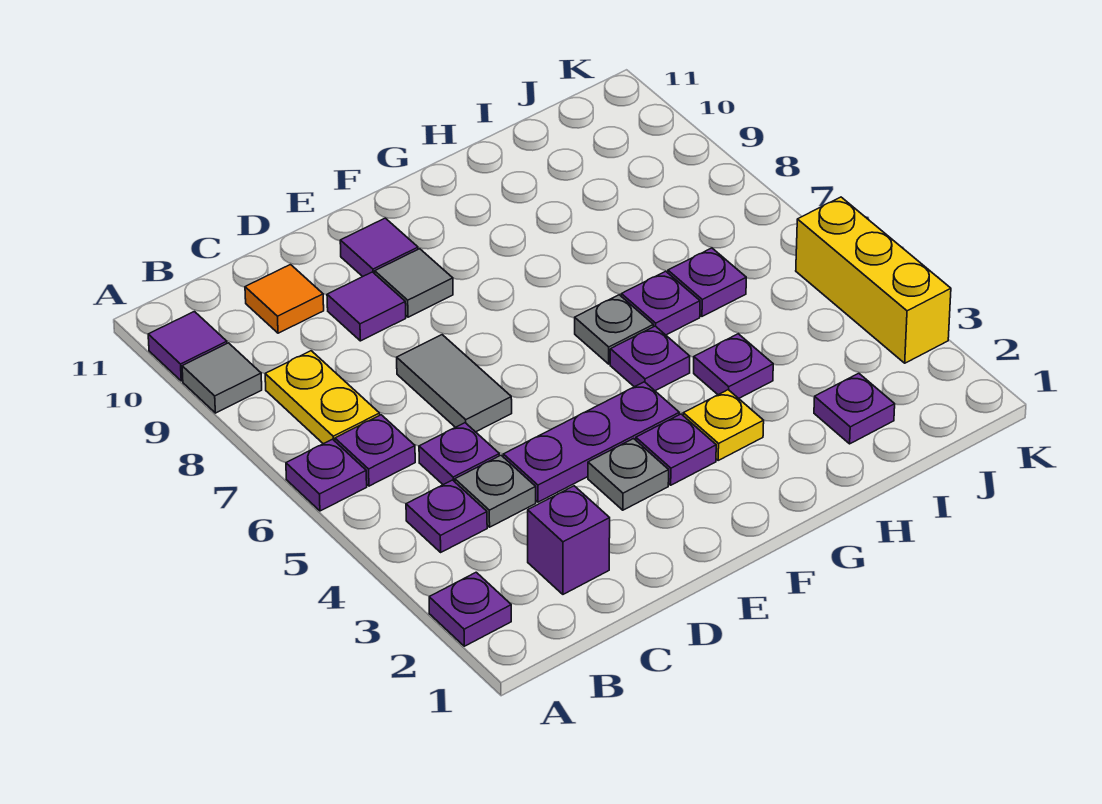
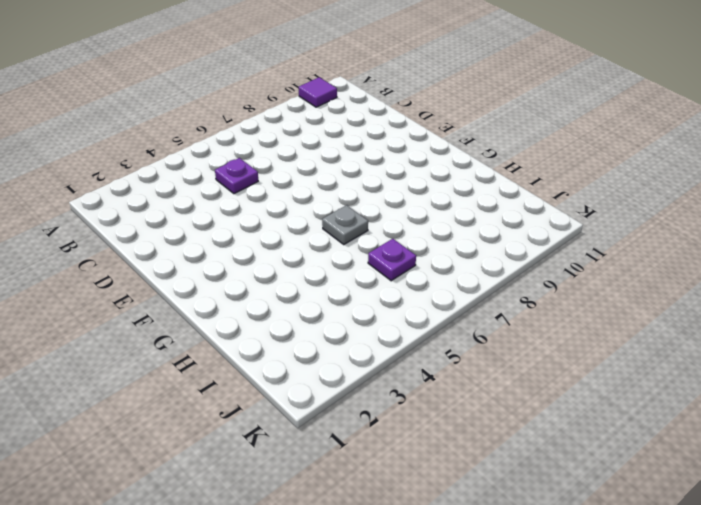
none -> purple plate A2 level 1
none -> purple plate A6 level 1
none -> grey tile A9 level 1

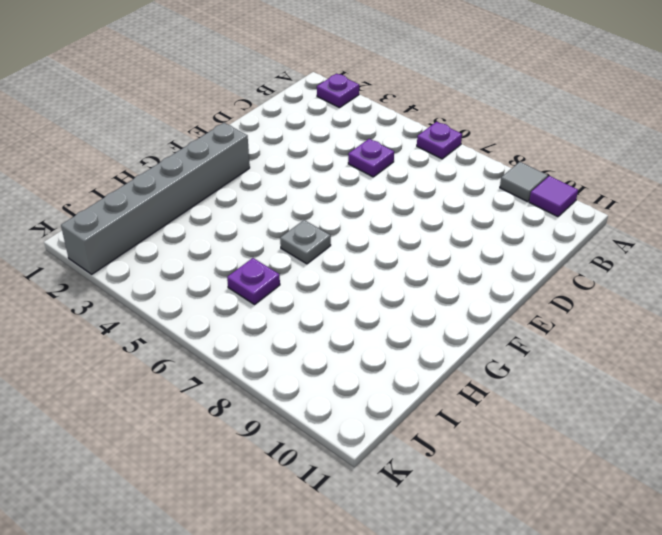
grey brick F2:K2 level 1 -> purple plate I2 level 1
none -> purple plate B4 level 1
none -> purple plate B6 level 1
none -> yellow plate B7:B8 level 1

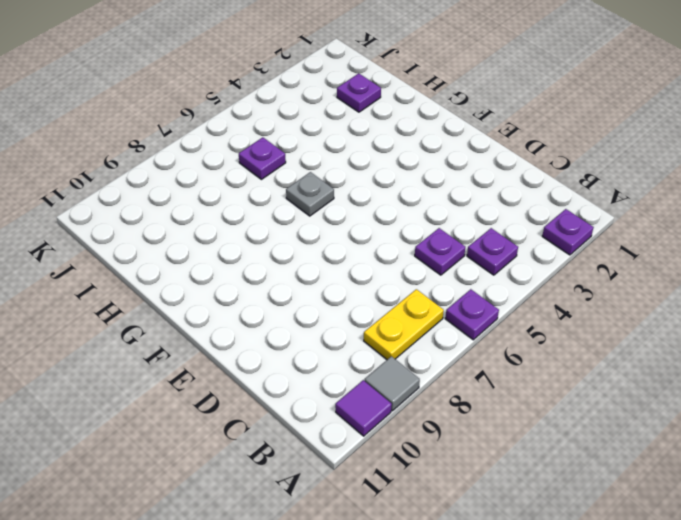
none -> purple plate B6 level 1
none -> purple brick C2 level 1
none -> grey plate C4 level 1

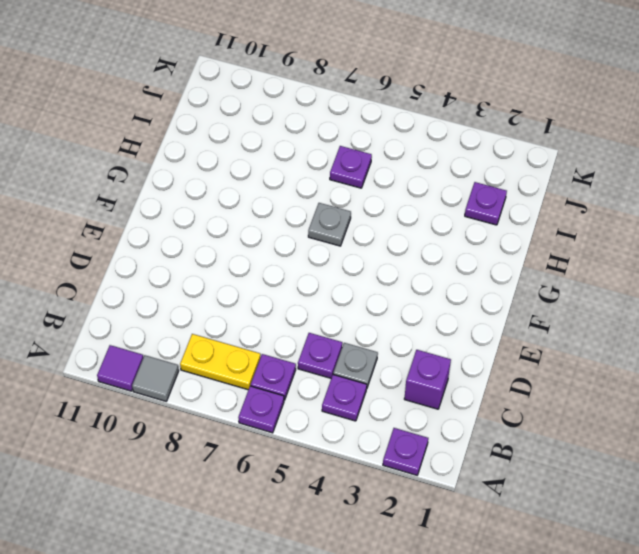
none -> orange tile C10 level 1
none -> purple plate D4:F4 level 1
none -> grey tile D6:D7 level 1

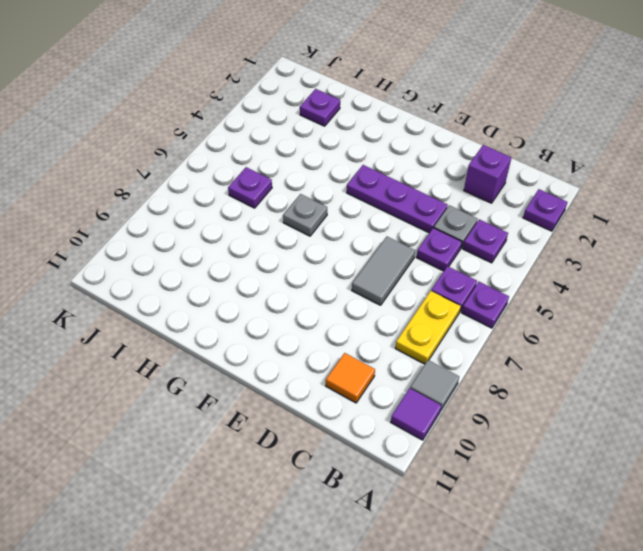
none -> purple tile D9 level 1
none -> grey plate E3 level 1
none -> grey tile E9 level 1

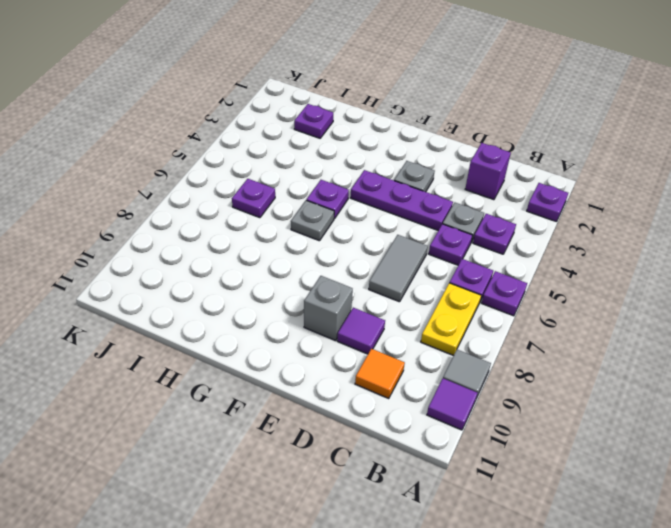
grey brick E9 level 1 -> grey tile E9 level 1
none -> purple tile E10 level 1
none -> purple plate F3 level 1
none -> yellow plate G3 level 1

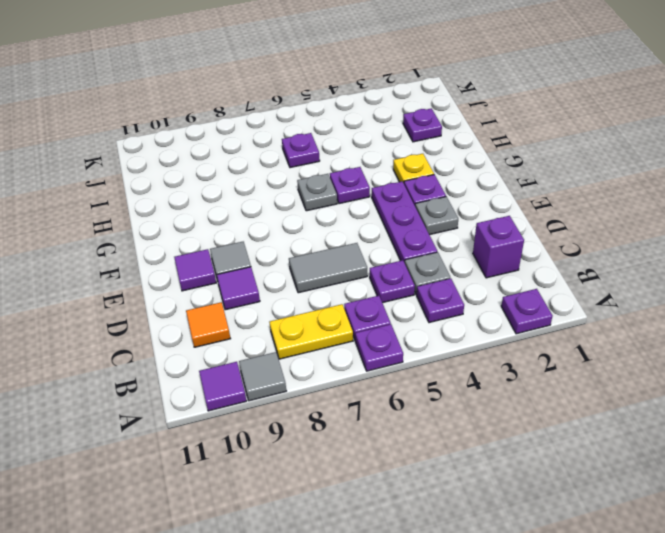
none -> purple plate H4 level 1
none -> purple plate H6 level 1
none -> yellow brick K3:K5 level 1

